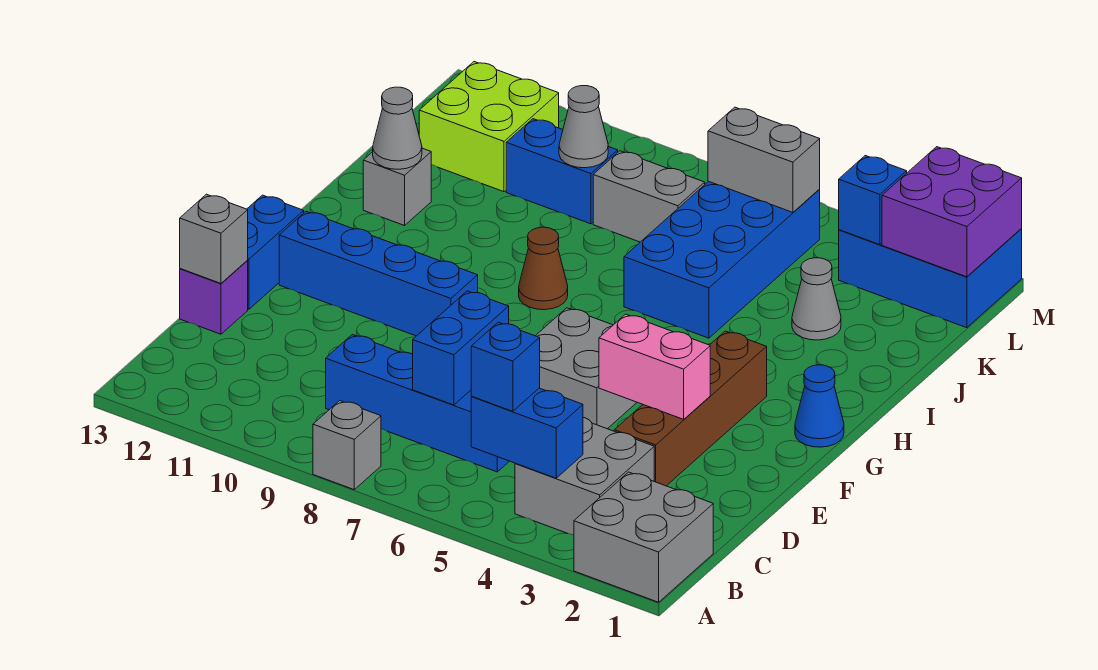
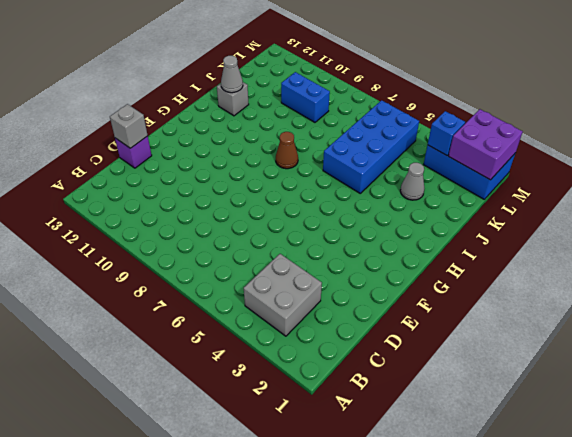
none -> grey brick A1:B2 level 1
none -> grey brick A8 level 1
none -> blue brick C6:C9 level 1

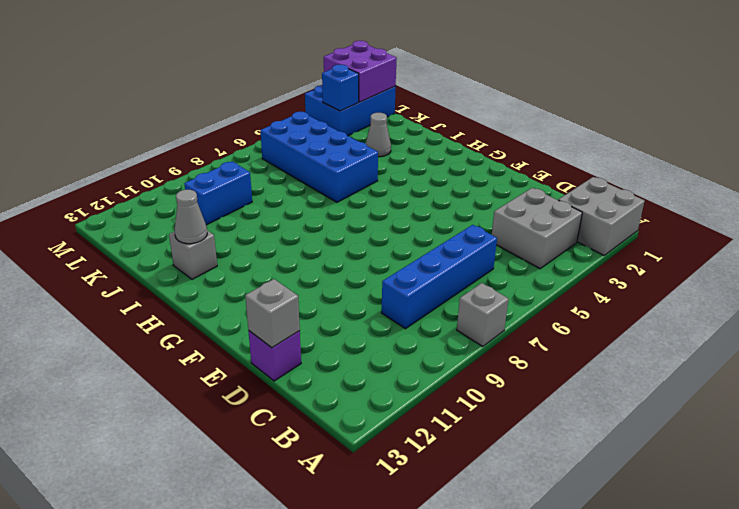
none -> brown brick D3:G3 level 1
none -> grey brick E5:F6 level 1
none -> blue brick E13:F13 level 1

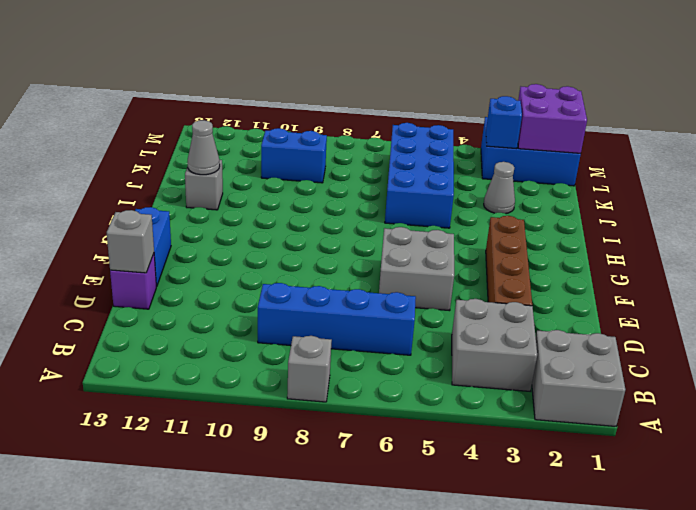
none -> blue brick F9:F12 level 1
none -> blue cone G1 level 1
none -> brown cone H8 level 1

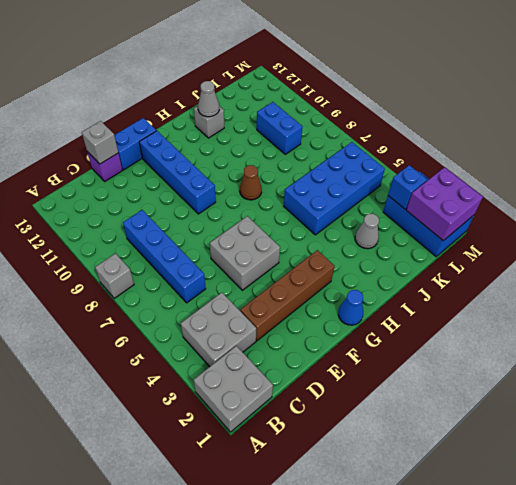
none -> grey brick K7:K8 level 1
none -> lime brick K11:L12 level 1
none -> blue brick B4:B5 level 2

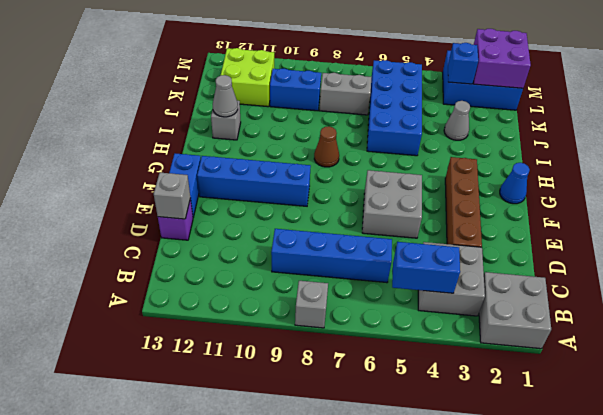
none -> blue brick C7:D7 level 2
none -> pink brick E3:E4 level 2
none -> grey cone K9 level 2

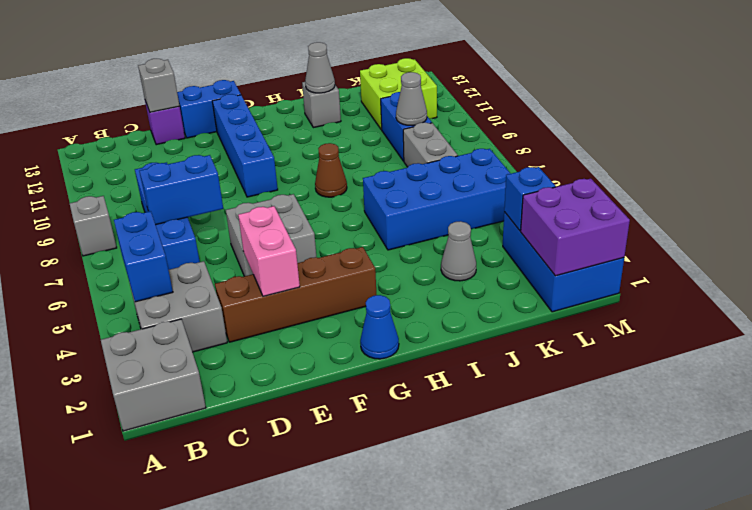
none -> grey brick L5:L6 level 2
none -> blue brick B5 level 3

